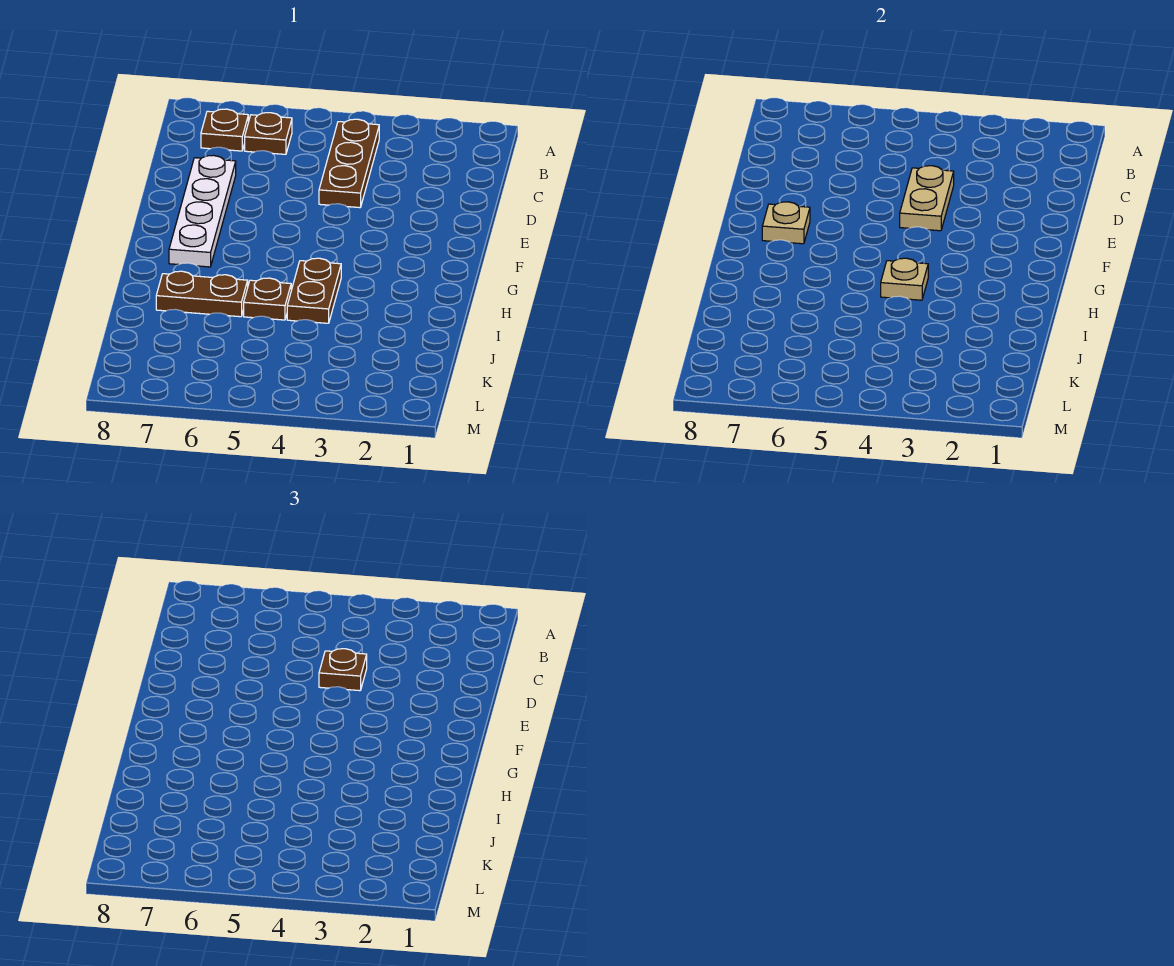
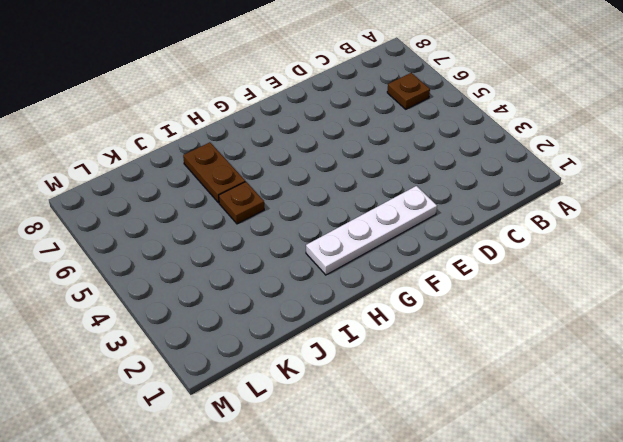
white plate E2:H2 level 1 -> white plate D7:G7 level 1
none -> brown plate B4:D4 level 1
none -> brown plate B7 level 1

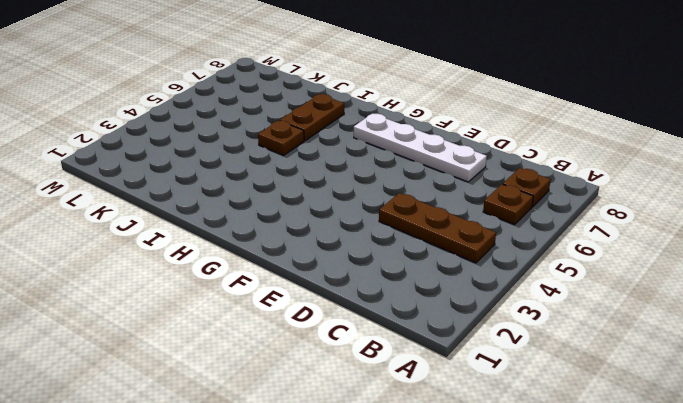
none -> brown plate H4:I4 level 1
none -> tan plate D4:E4 level 2

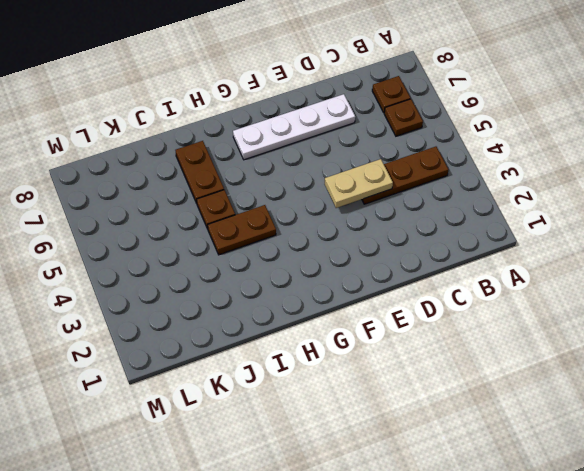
none -> tan plate F7 level 2
none -> tan plate H4 level 2

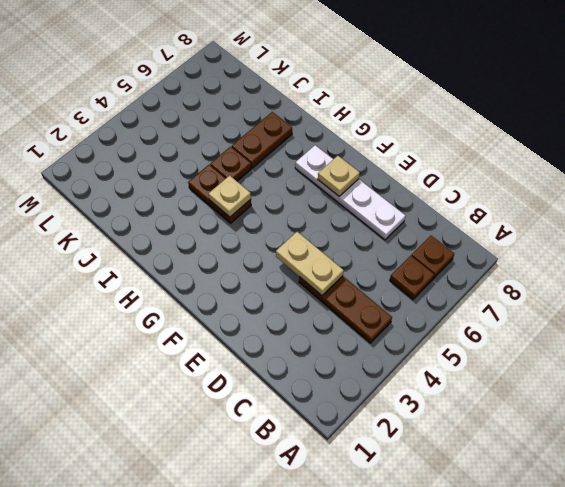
none -> brown plate D4 level 3

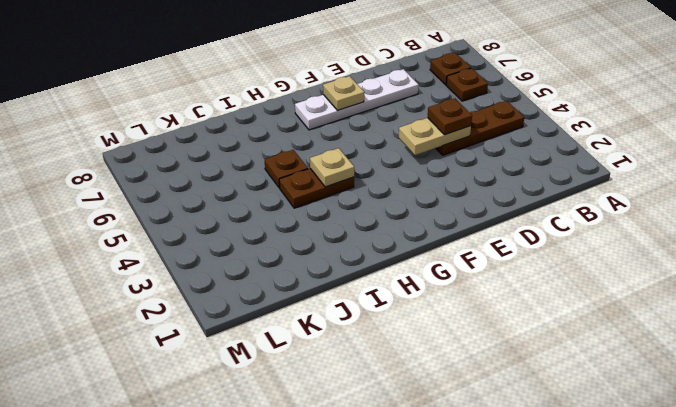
none -> brown plate I6:I7 level 1

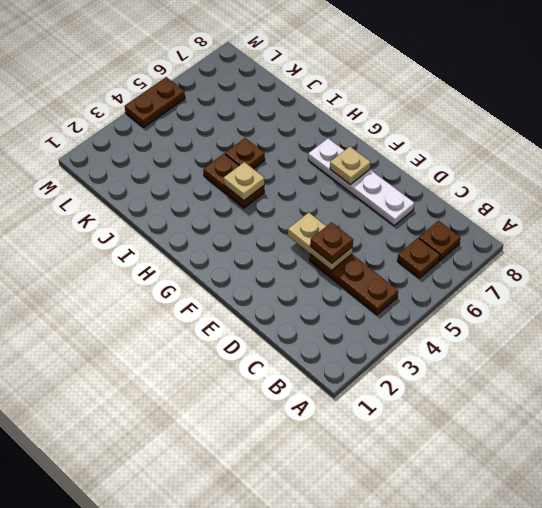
brown plate M4:M5 level 1 -> brown plate I6:I7 level 1

